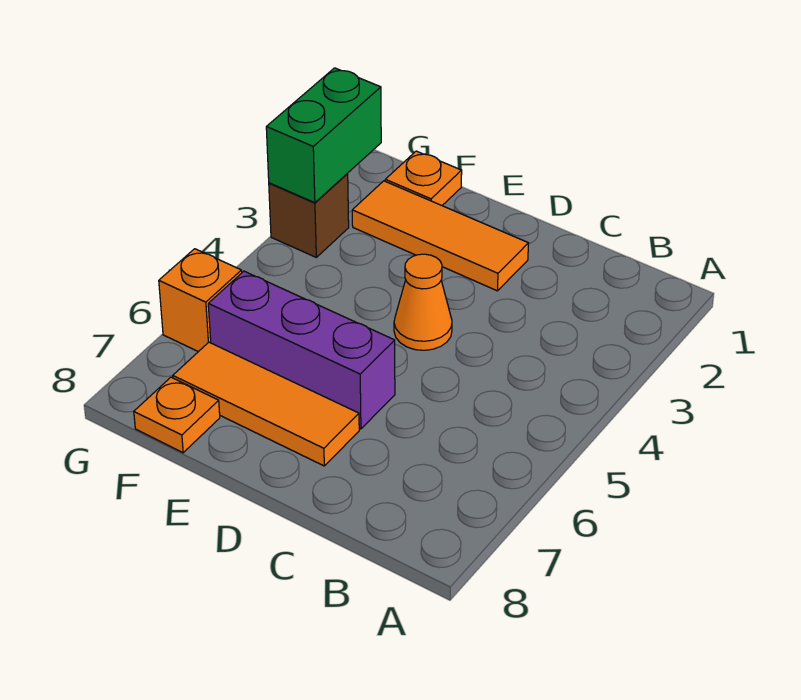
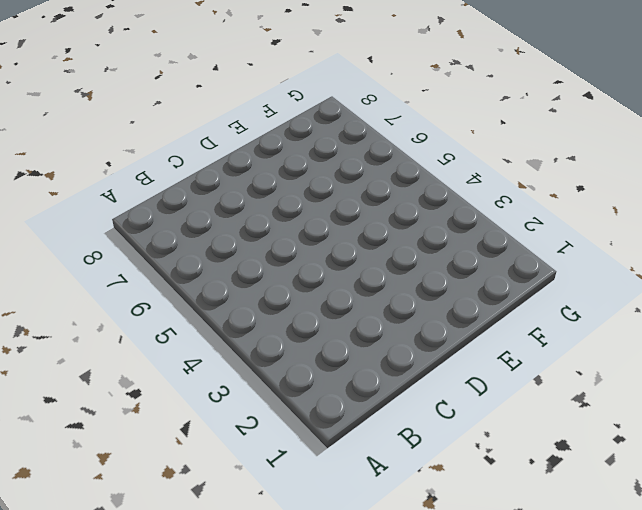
none -> orange tile D2:F2 level 1
none -> orange cone D4 level 1

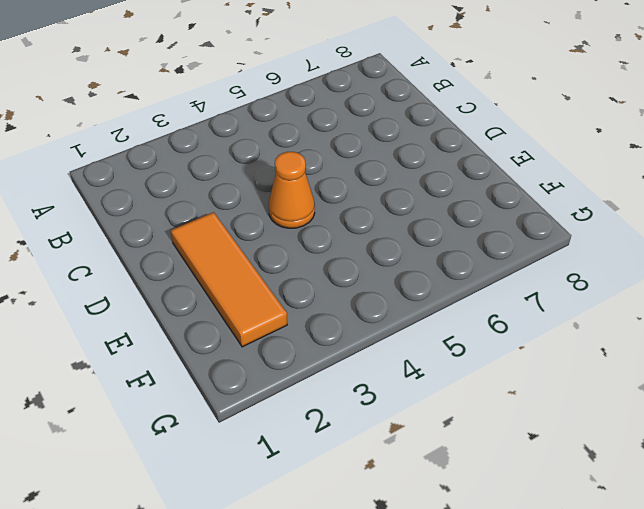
none -> purple brick D6:F6 level 1
none -> orange tile D7:F7 level 1

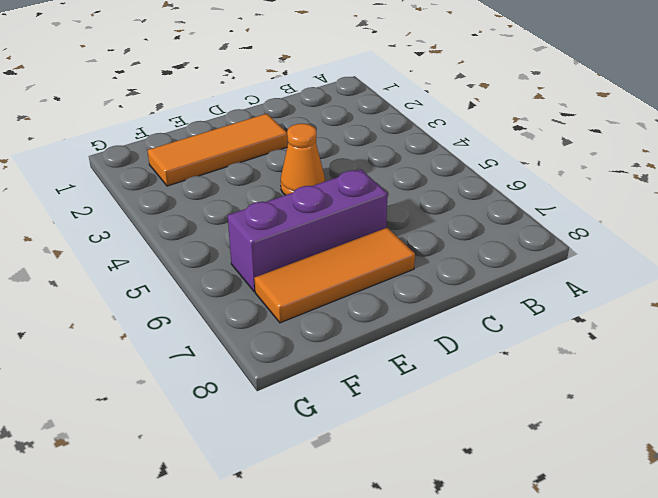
none -> orange plate F1 level 1
none -> orange plate F8 level 1

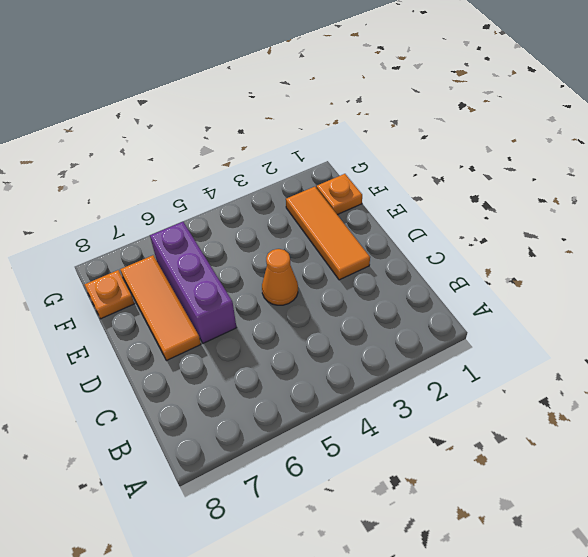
none -> brown brick G3 level 1
none -> orange brick G6 level 1

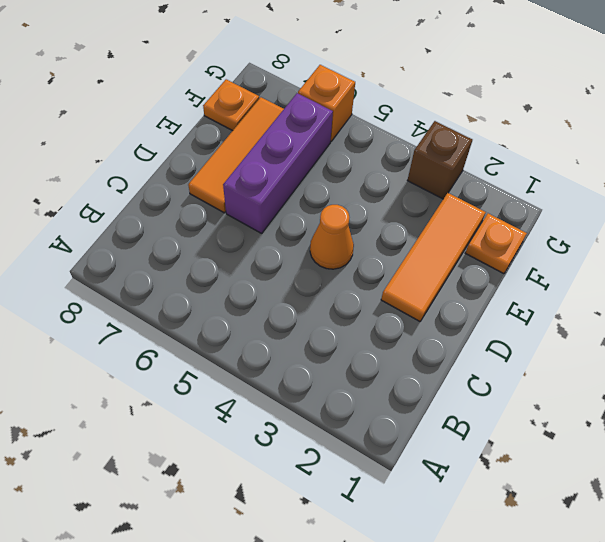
none -> green brick G2:G3 level 2

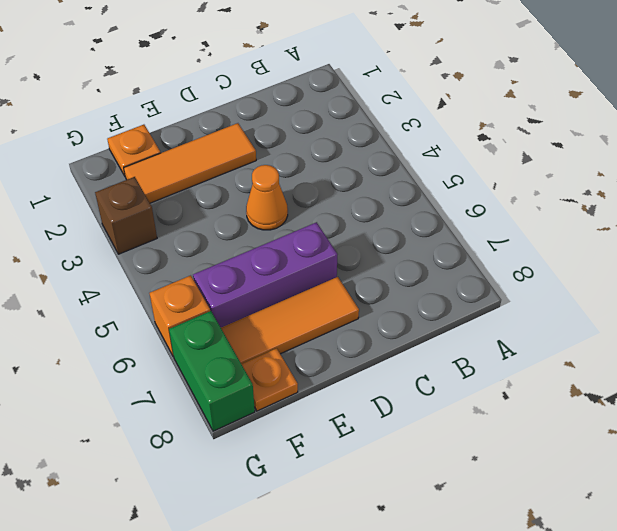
green brick G7:G8 level 1 -> green brick G2:G3 level 2

